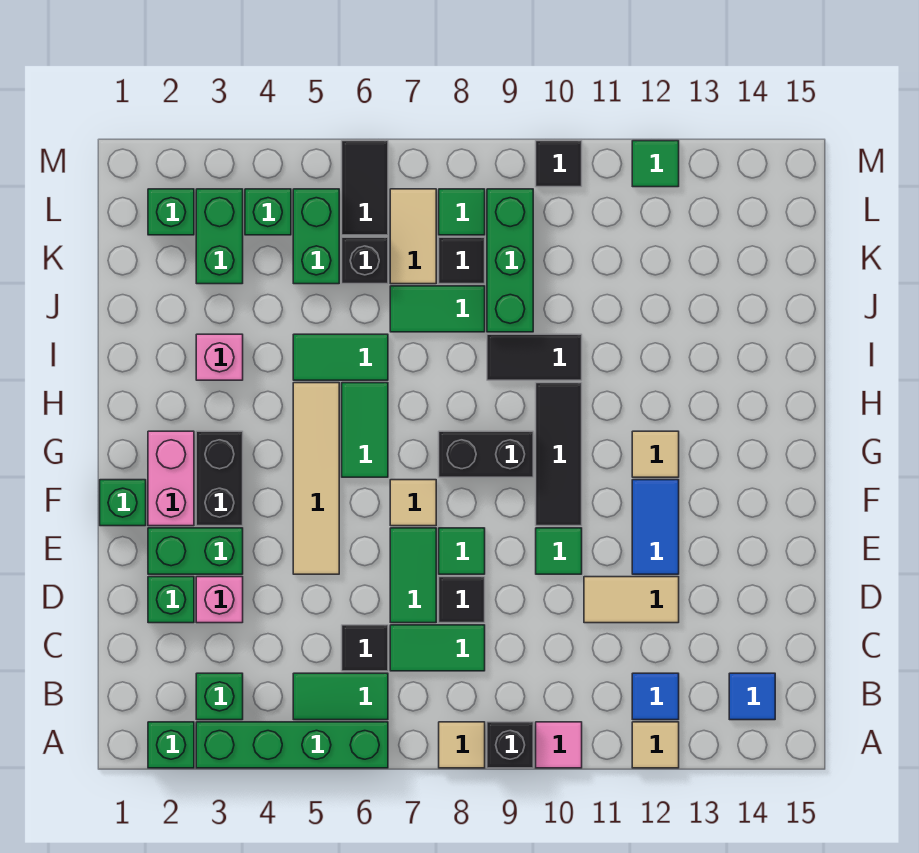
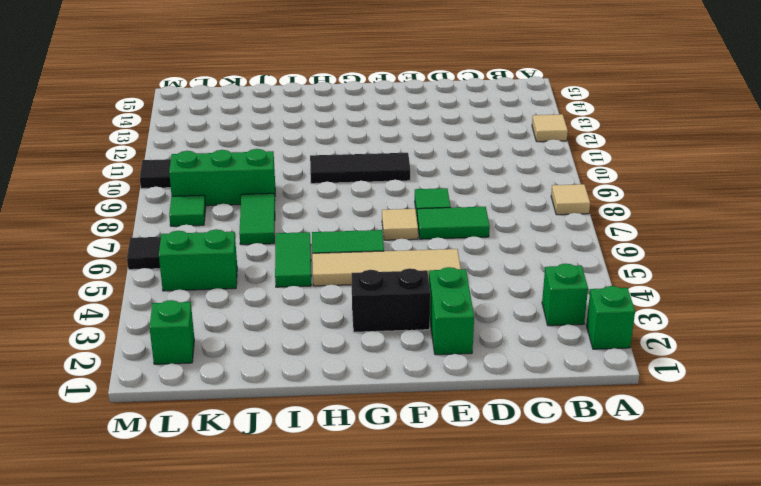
none -> green brick A3:A6 level 1
none -> black brick A9 level 1
none -> pink tile A10 level 1
none -> green tile B5:B6 level 1

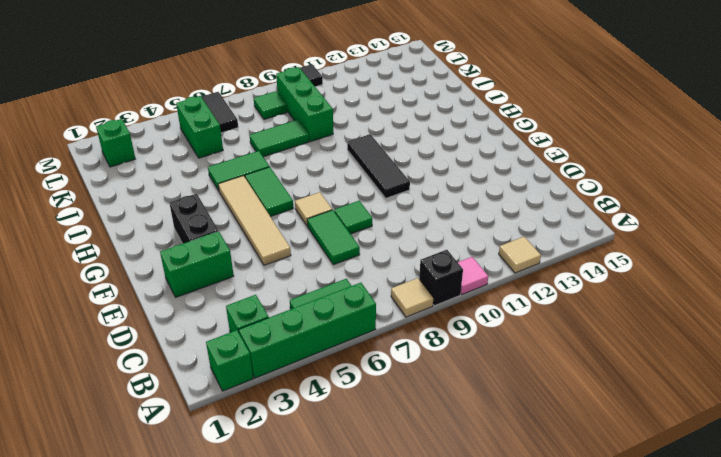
none -> blue tile B12 level 1
none -> blue tile B14 level 1
none -> black tile C6 level 1
none -> green tile C7:C8 level 1

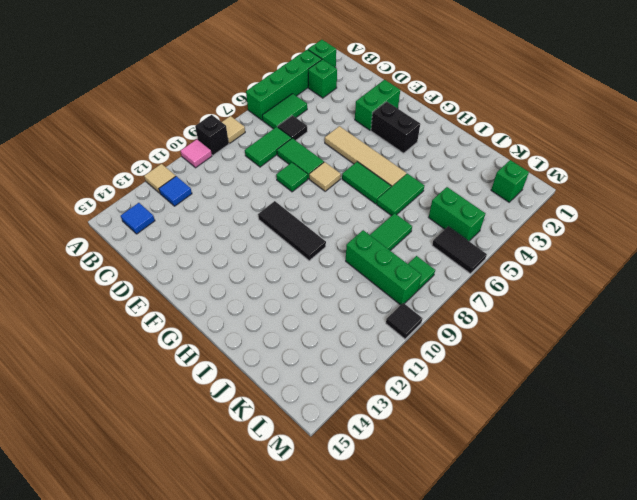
none -> green brick D2 level 1
none -> pink brick D3 level 1
none -> black tile D8 level 1
none -> tan tile D11:D12 level 1

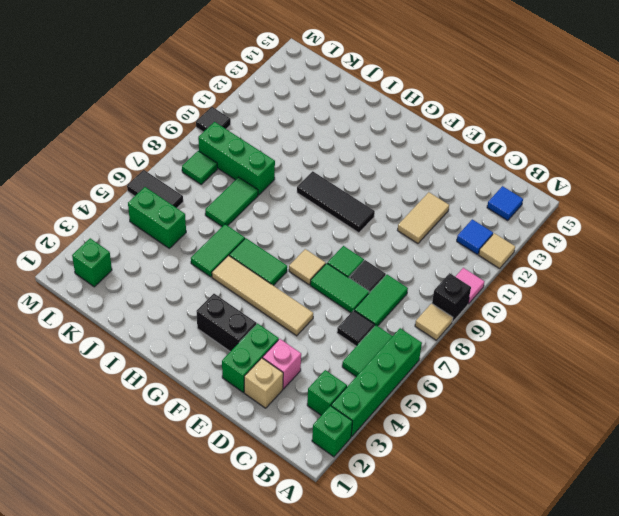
tan brick D2 level 1 -> green brick D2 level 1
none -> green tile E10 level 1
none -> blue tile E12:F12 level 1
none -> green brick F1 level 1
none -> pink brick F2:G2 level 1

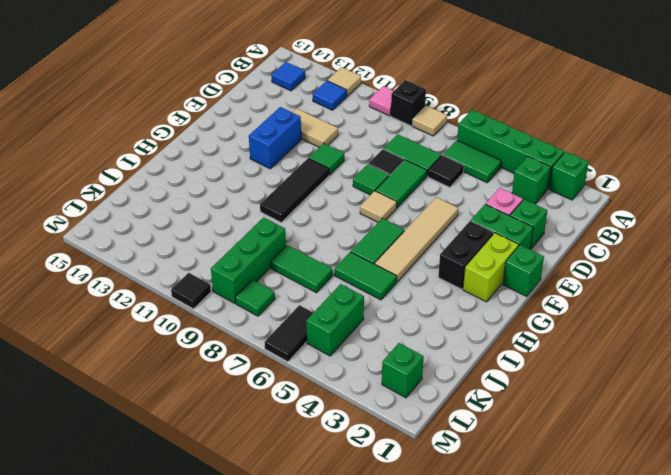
blue brick E12:F12 level 1 -> blue tile E12:F12 level 1
lime brick F2:G2 level 1 -> pink brick F2:G2 level 1
none -> black brick G8:G9 level 1
none -> tan tile G12 level 1
none -> pink brick I3 level 1
none -> black tile I9:I10 level 1

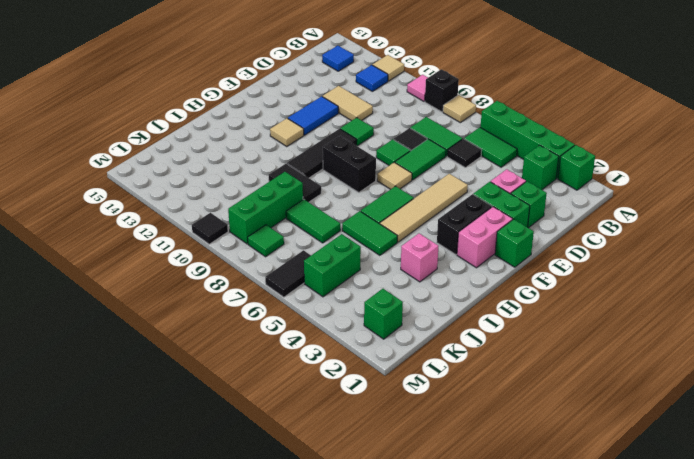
none -> green brick K3:L3 level 1
none -> black brick K6 level 1
none -> tan tile K7:L7 level 1
none -> black tile K8 level 1

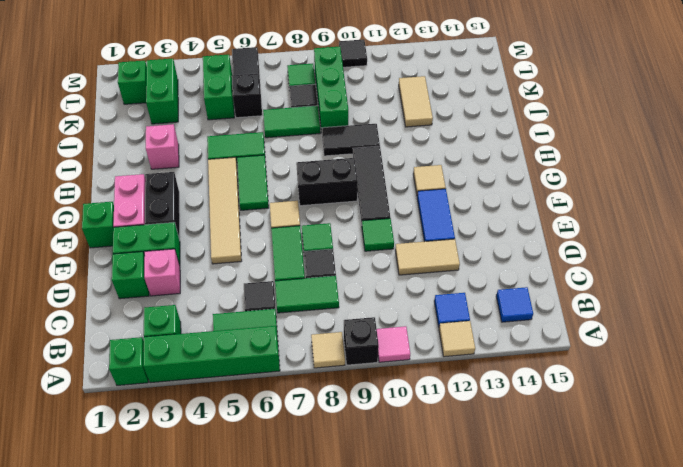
tan tile J12:K12 level 1 -> tan tile K7:L7 level 1
none -> green brick L4 level 1
none -> green tile M12 level 1

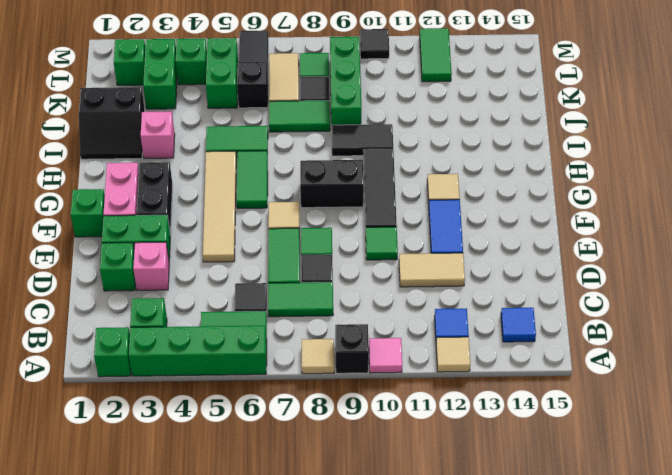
black slope I1:J2 level 1 top J -> none
green tile L12:M12 level 1 -> green tile M12 level 1

